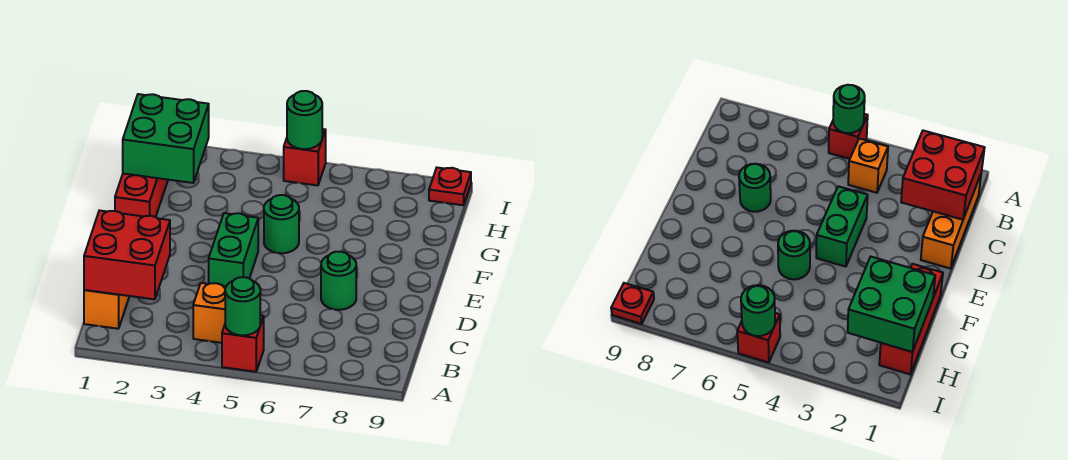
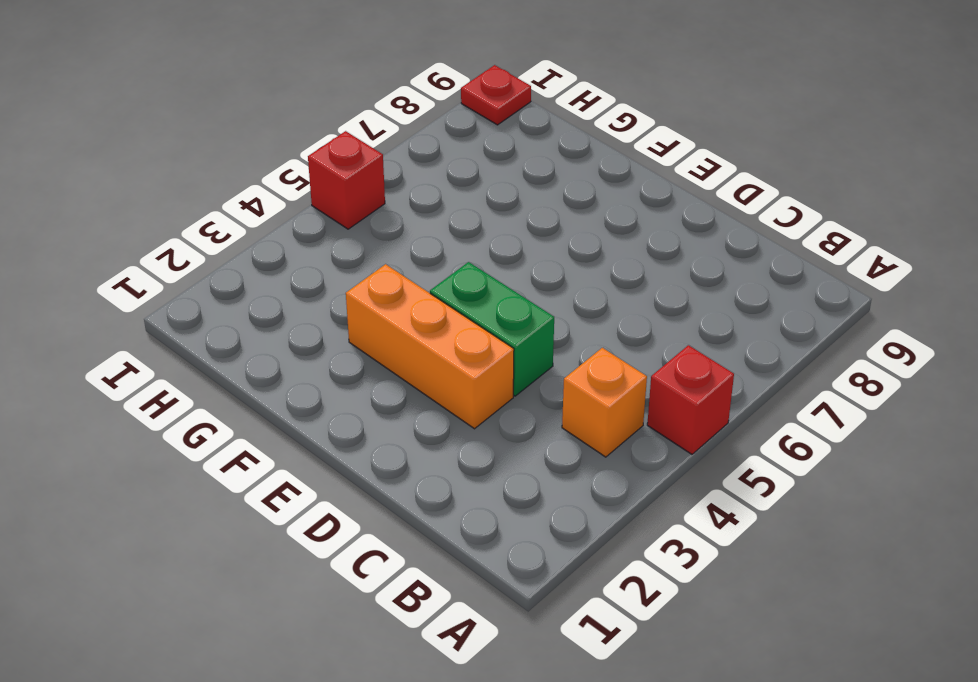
orange brick D3:F3 level 1 -> orange brick B1:D1 level 1
none -> green round brick D7 level 1
none -> red brick F1:H1 level 1
none -> green round brick F5 level 1

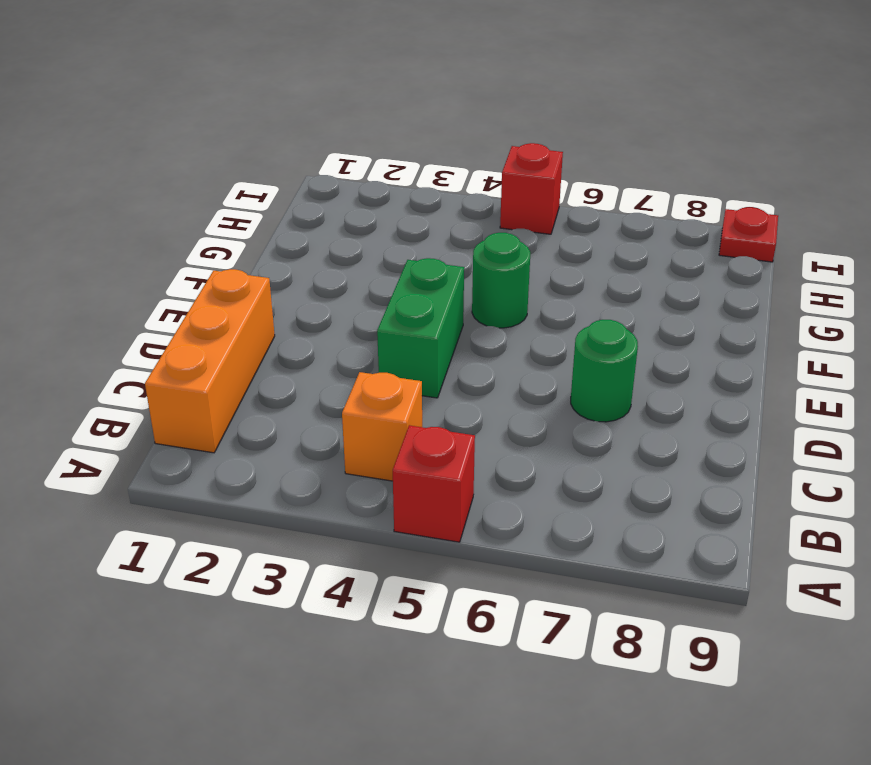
none -> red brick F1:H1 level 1
none -> green round brick A5 level 2
none -> red brick B1:C2 level 2

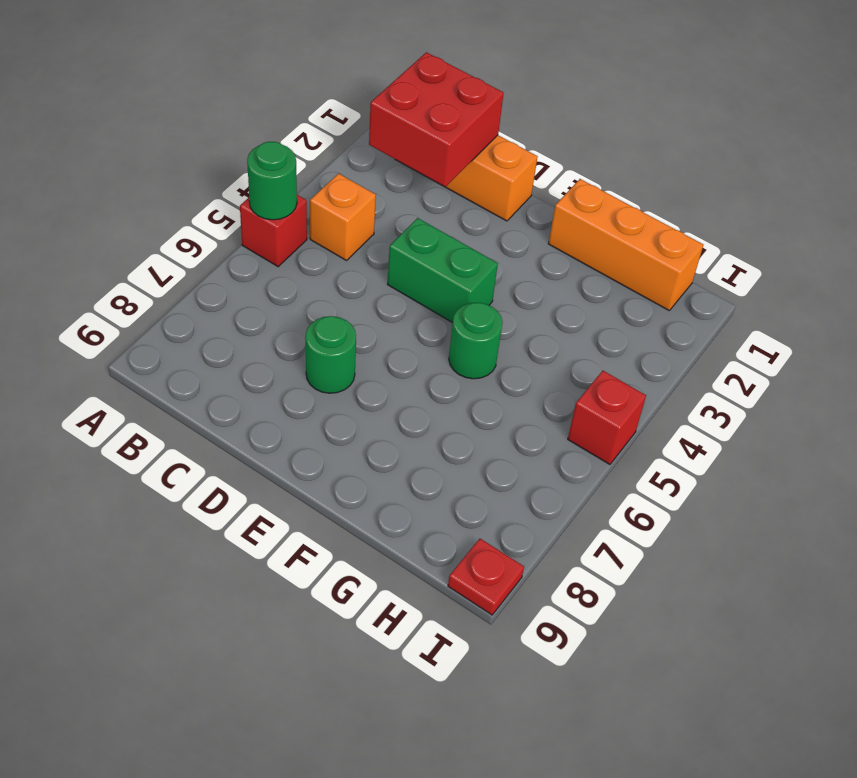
orange brick F1:H1 level 1 -> red brick F1:H1 level 1
none -> green brick G1:H2 level 2
none -> green round brick I5 level 2

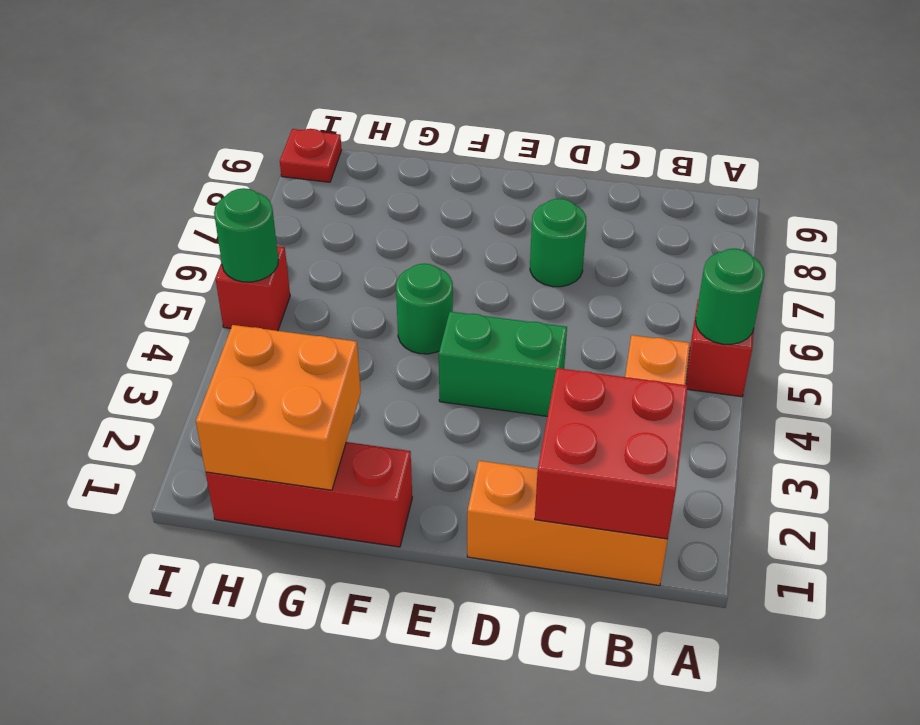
orange brick G1:H2 level 2 -> green brick G1:H2 level 2

